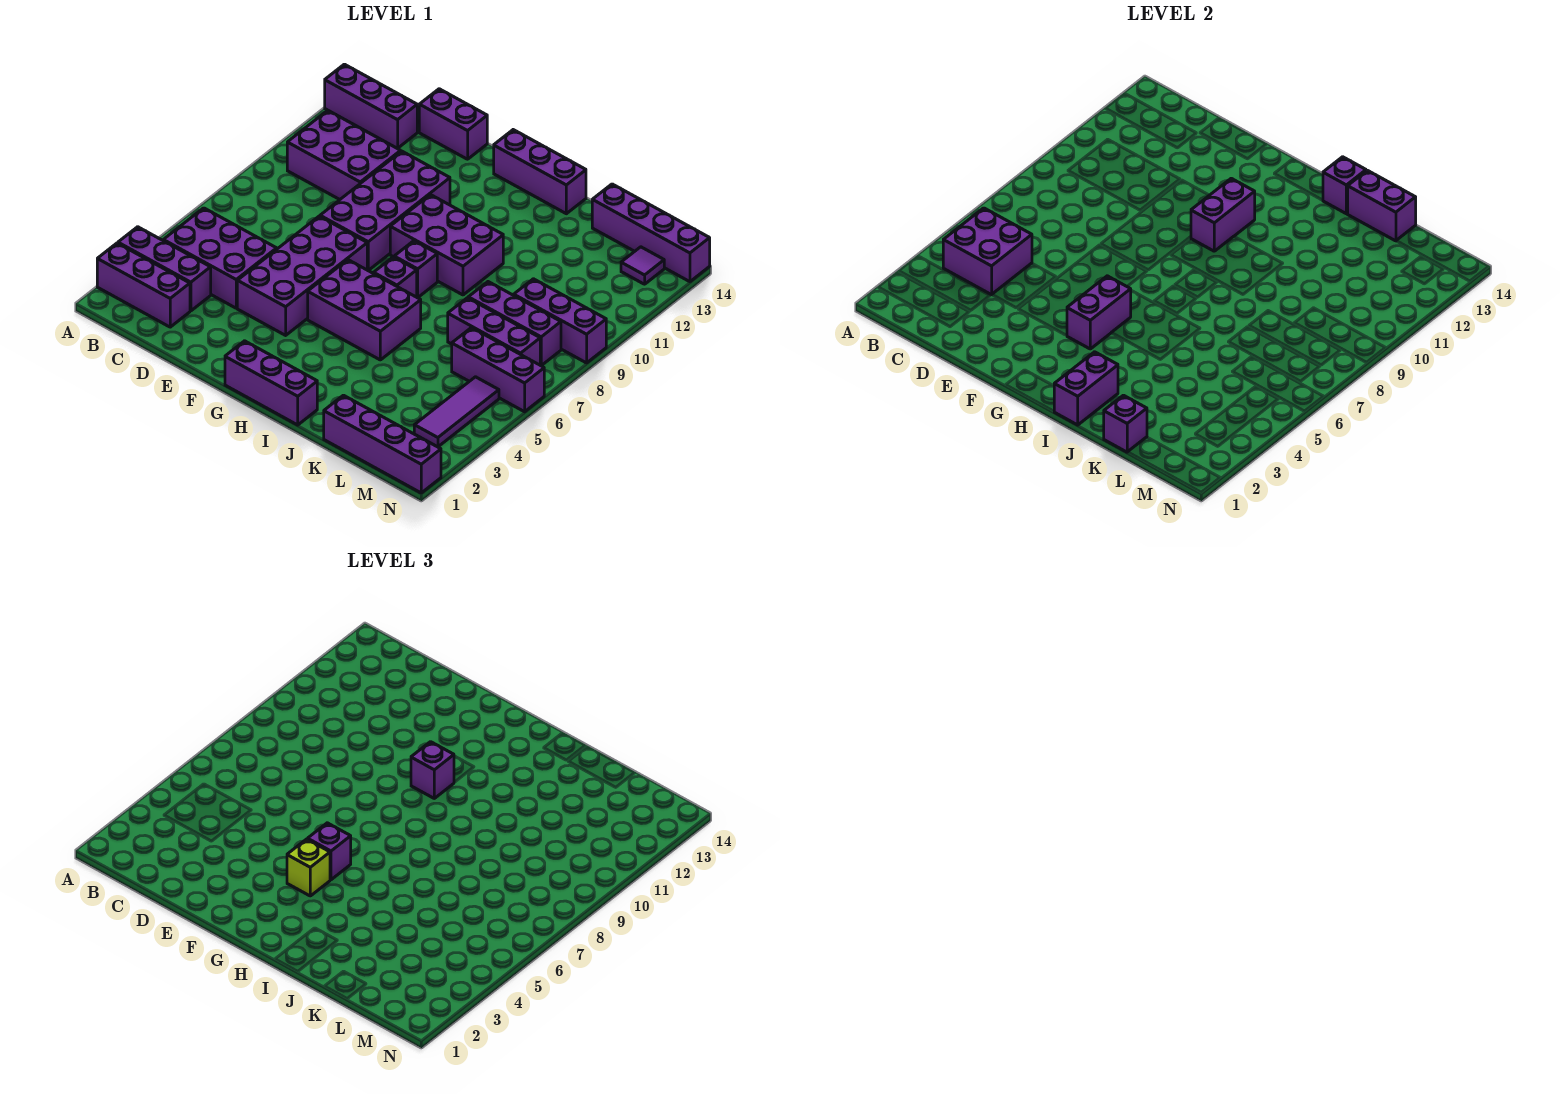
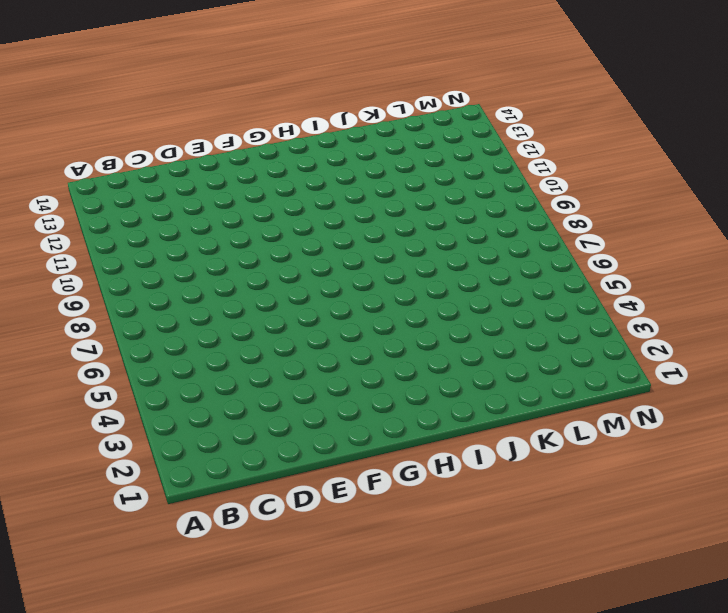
none -> purple brick A2:C2 level 1
none -> purple brick A3:C3 level 1
none -> purple brick A13:C13 level 1
none -> purple brick B4:D5 level 1

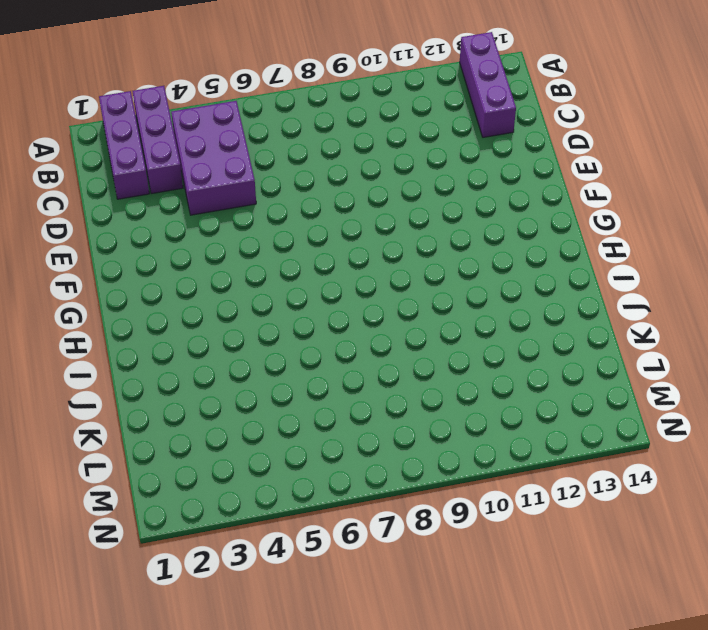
none -> purple brick B10:D11 level 1
none -> purple brick D14:E14 level 1
none -> purple brick E4:F7 level 1
none -> purple brick E8:F11 level 1

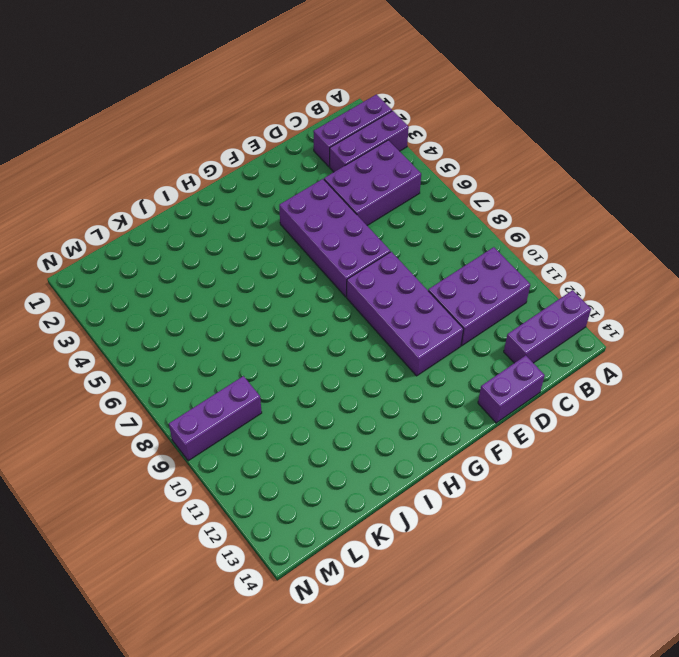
none -> purple brick G1:I1 level 1
none -> purple brick G5:I6 level 1
none -> purple brick G9:I10 level 1
none -> purple brick G14:I14 level 1

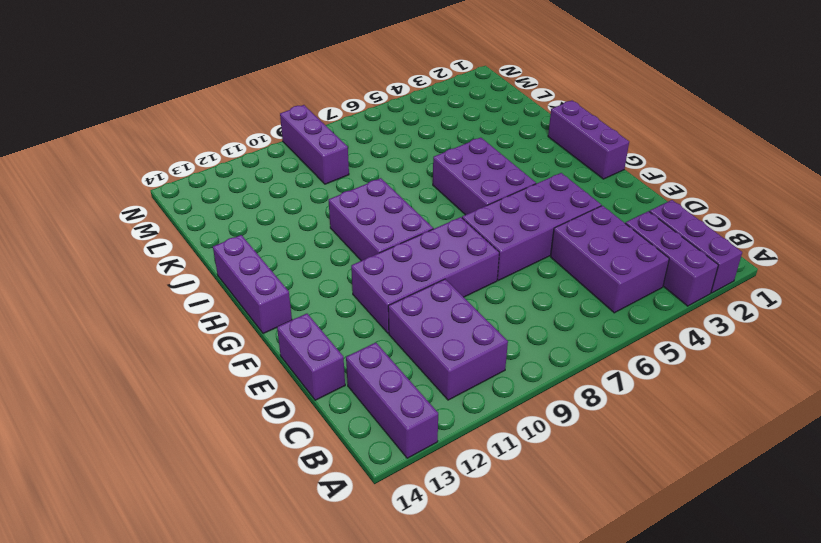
none -> purple brick H7 level 1
none -> purple brick H8 level 1
none -> purple brick K1:N1 level 1
none -> purple brick K7:M7 level 1

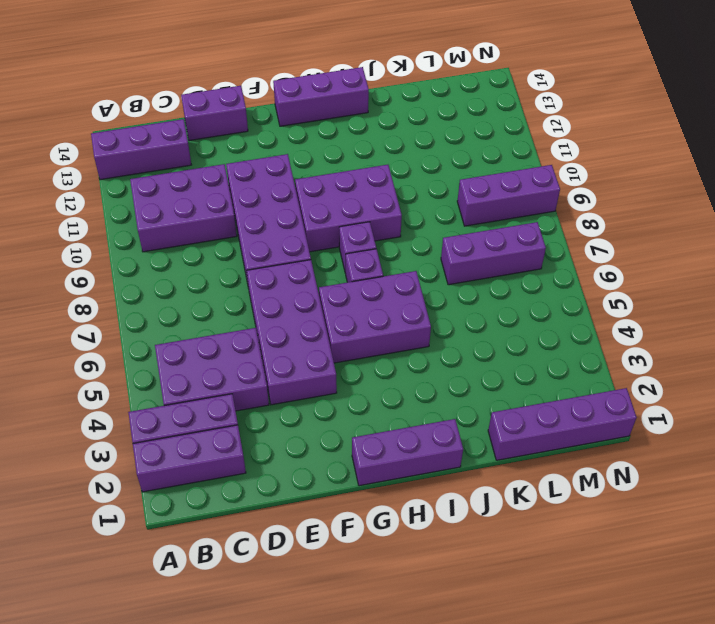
none -> purple brick K8:M8 level 1
none -> purple brick K14:N14 level 1
none -> purple brick L6:N6 level 1
none -> purple tile M3:M5 level 1

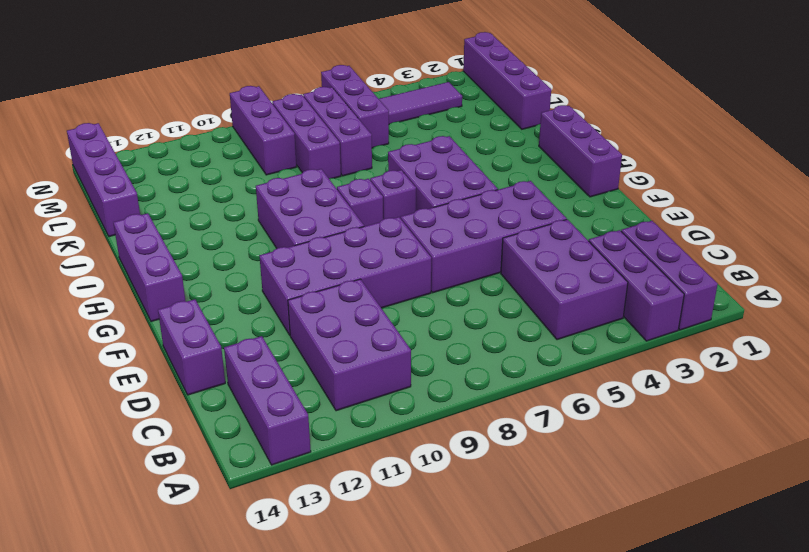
none -> purple tile M13 level 1
none -> purple brick B4:C5 level 2
none -> purple brick G4:G5 level 2
none -> purple brick G10:G11 level 2

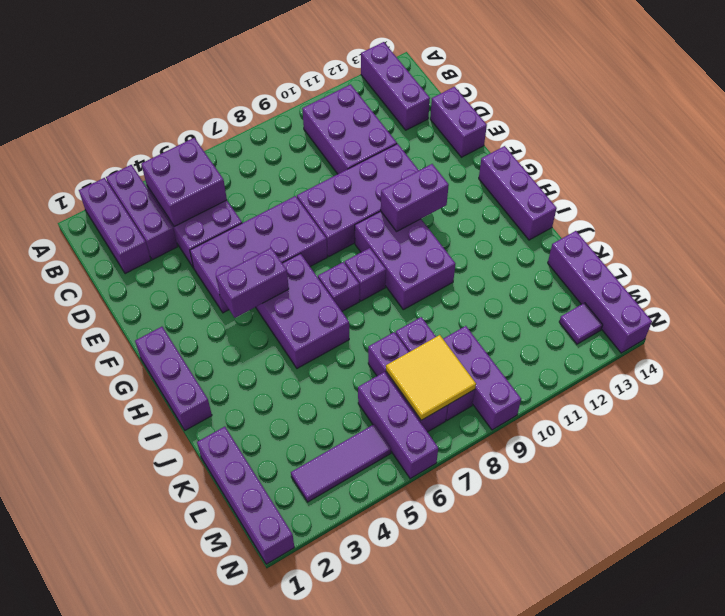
yellow tile L7:M8 level 2 -> none
none -> purple brick I1:I2 level 2
none -> purple brick I14 level 2
none -> purple brick J14:K14 level 2
none -> purple brick K1 level 2

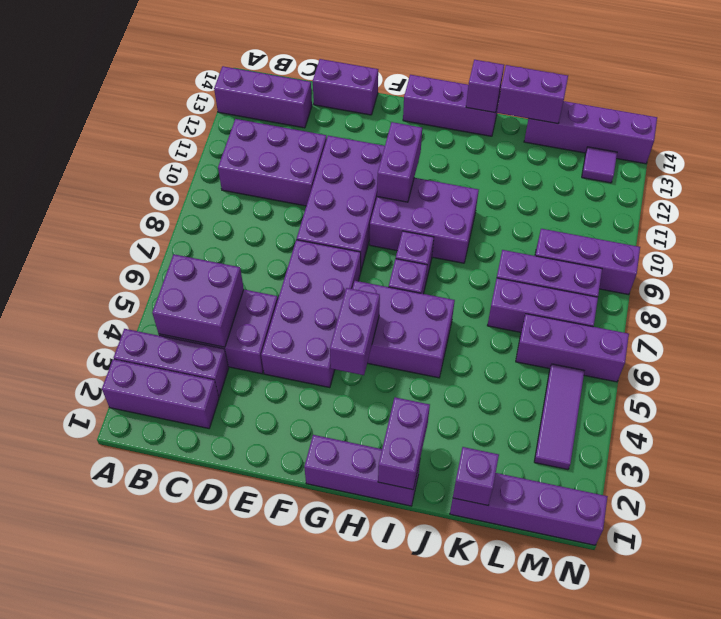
none -> lime brick G4 level 3
none -> purple brick G5 level 3
none -> purple brick G10 level 3

